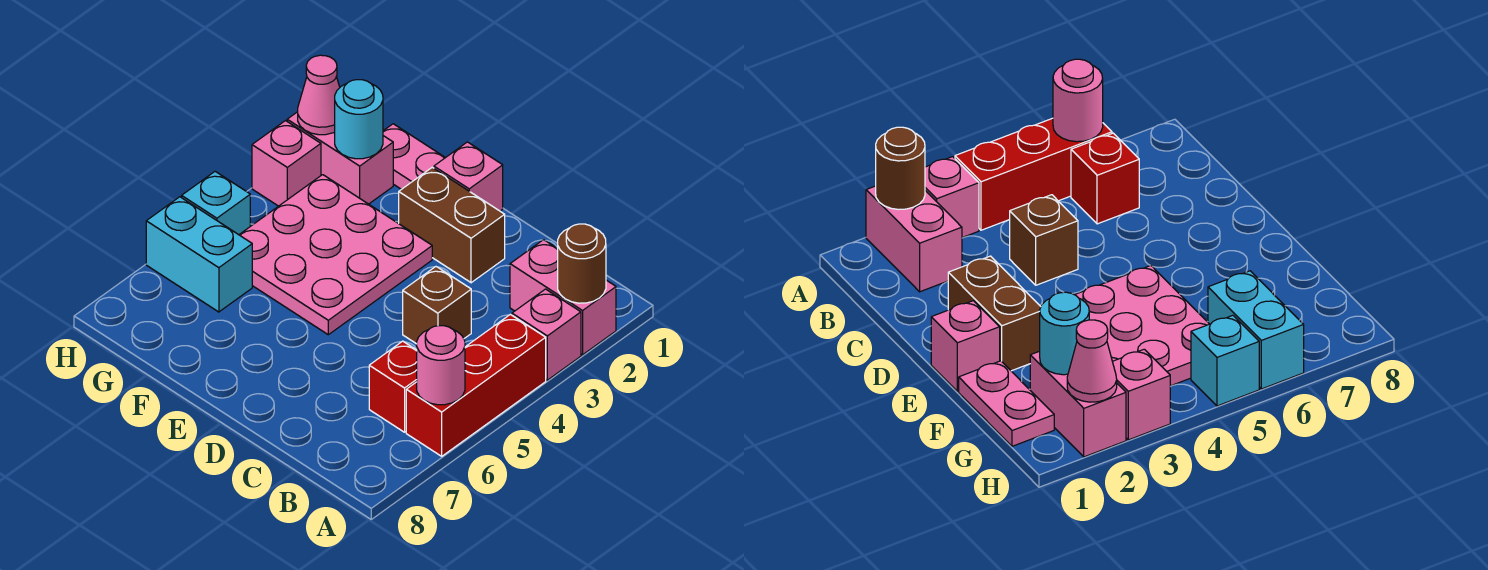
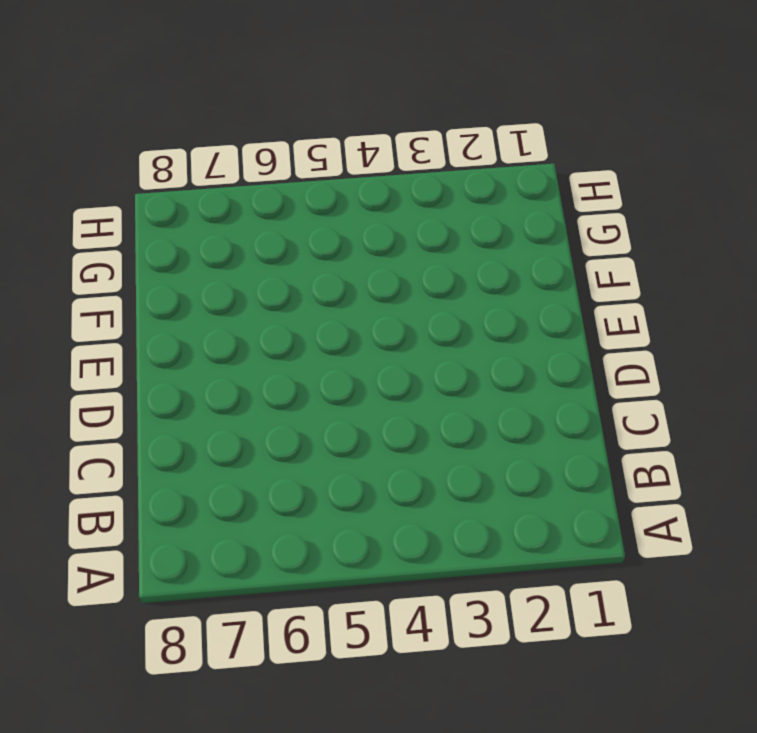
none -> pink brick A2:B2 level 1
none -> pink brick A3 level 1
none -> red brick A4:A6 level 1

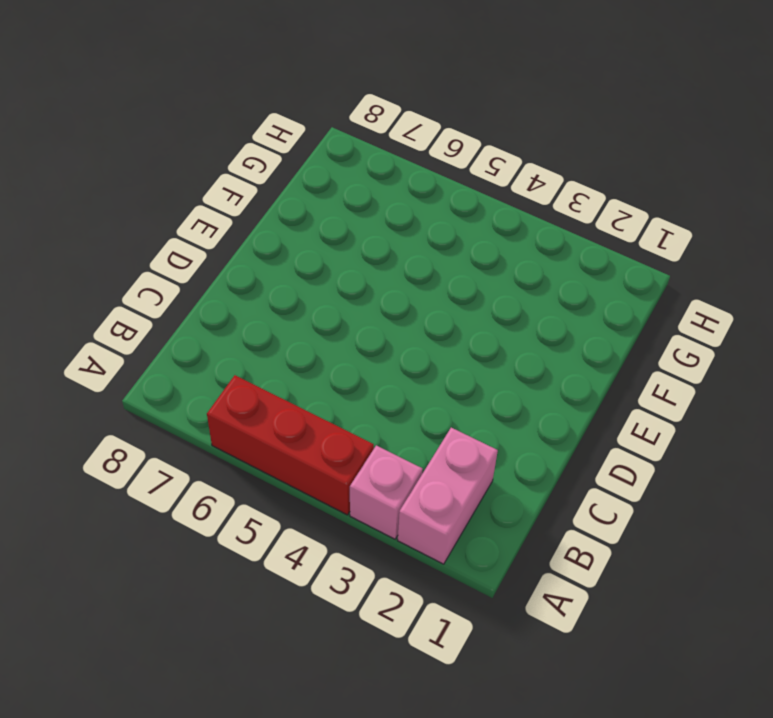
none -> red brick B6 level 1
none -> brown brick C4 level 1
none -> brown brick D2:E2 level 1

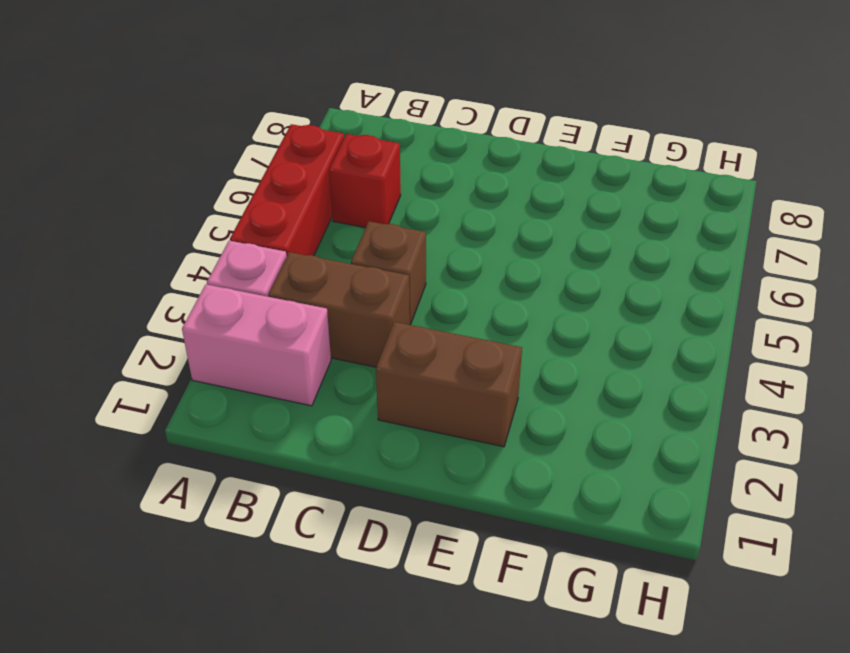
brown brick B3:C3 level 1 -> none
none -> pink brick E1 level 1
none -> pink plate E3:G5 level 1
none -> pink plate F1:G1 level 1

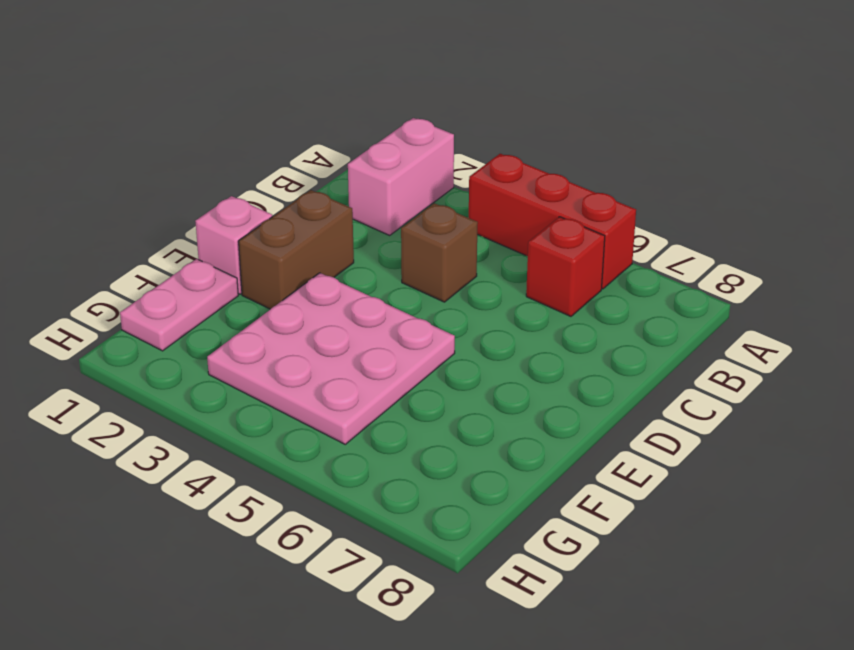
none -> pink brick A3 level 1
none -> pink brick G2:H2 level 1
none -> cyan brick G6:H6 level 1

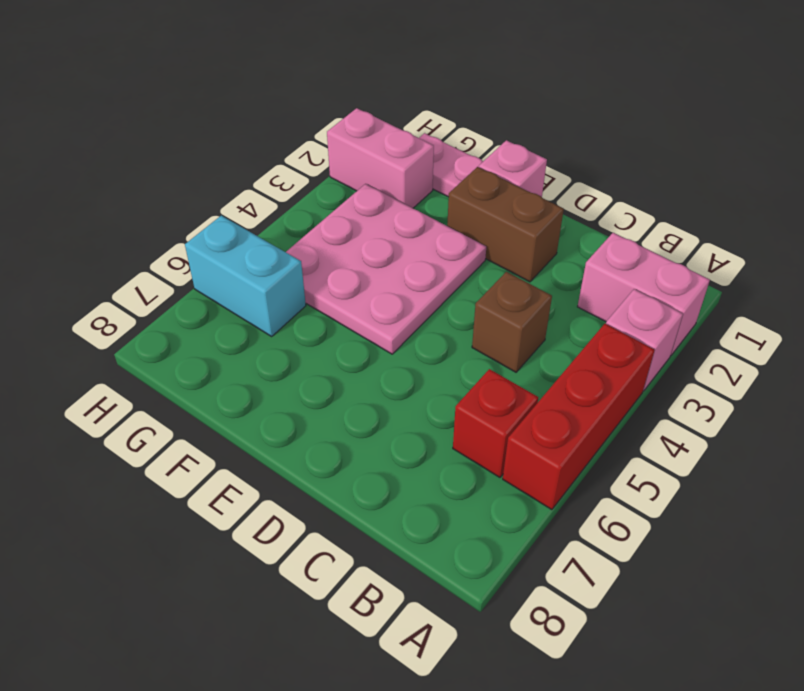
none -> pink brick H3 level 1
none -> cyan brick H5 level 1
none -> brown round brick A2 level 2

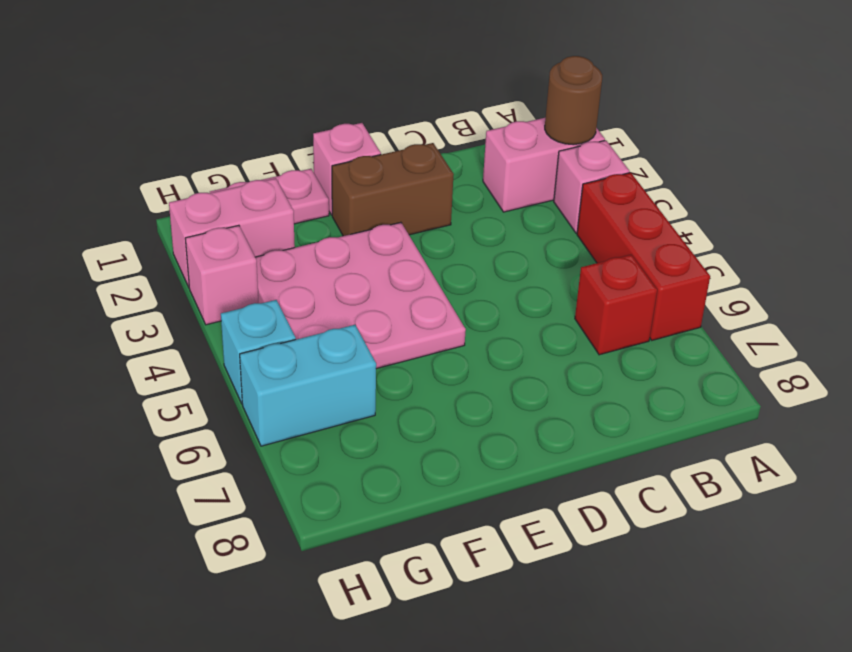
none -> brown brick C4 level 1
none -> pink round brick A6 level 2
none -> cyan round brick G2 level 2

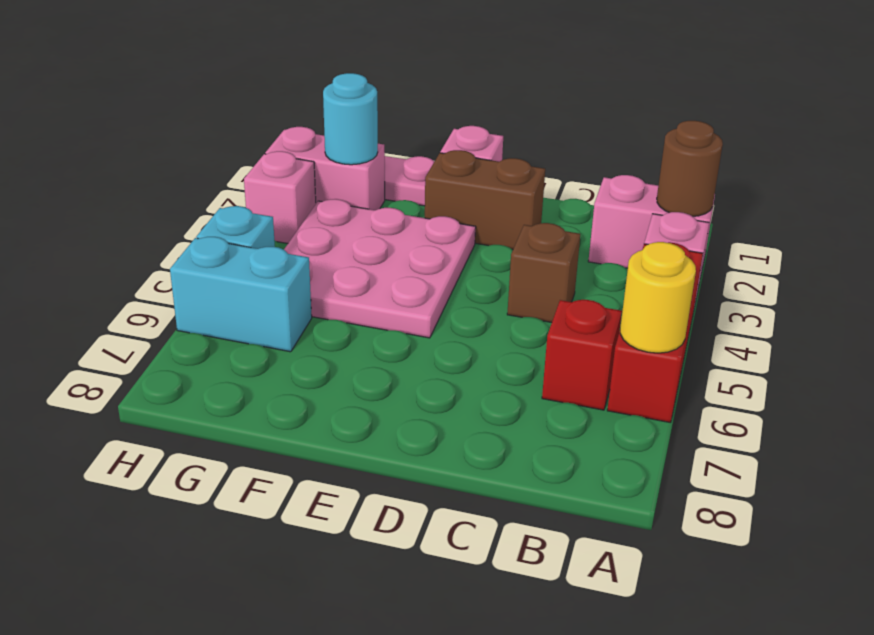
yellow round brick A6 level 2 -> pink round brick A6 level 2
none -> pink cone H2 level 2

